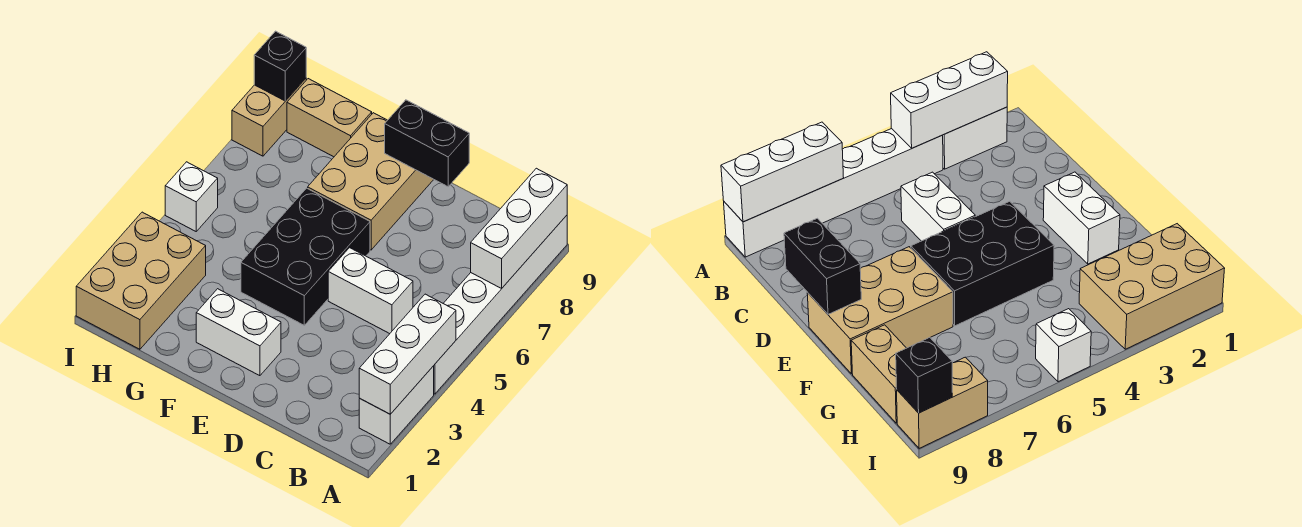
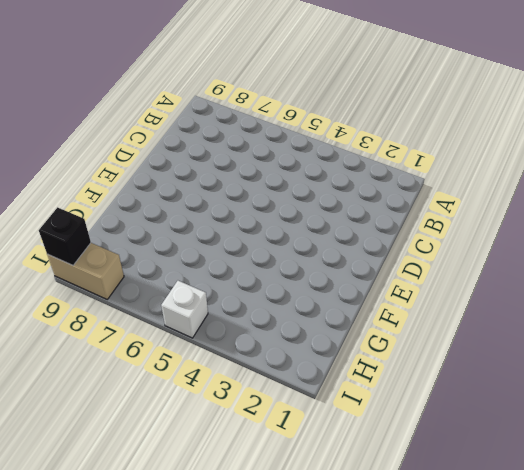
none -> white brick A2:A3 level 1
none -> white brick A4:A9 level 1
none -> white brick C5:D5 level 1

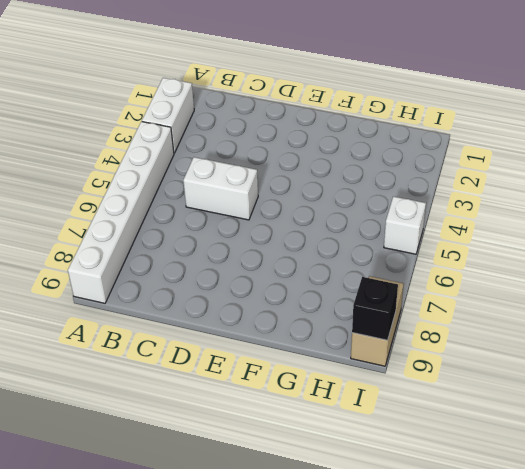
none -> white brick E2:F2 level 1
none -> black brick E4:F6 level 1
none -> tan brick E7:F9 level 1

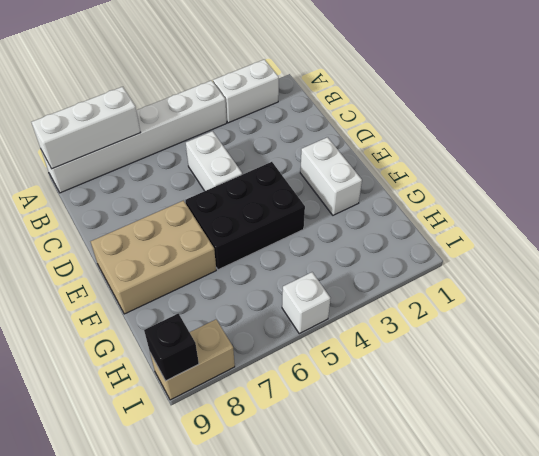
none -> tan brick G9:H9 level 1
none -> tan brick H1:I3 level 1
none -> white brick A2:A4 level 2

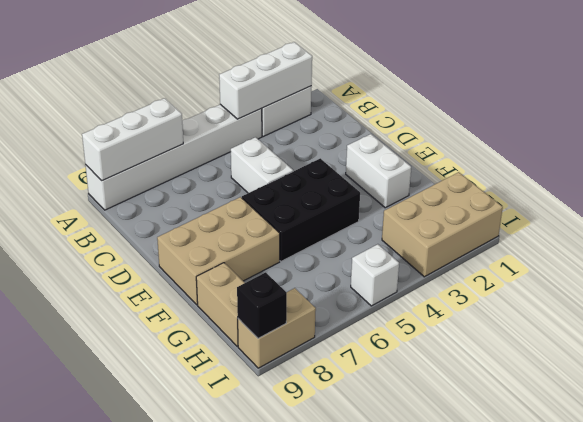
none -> black brick D9:E9 level 2

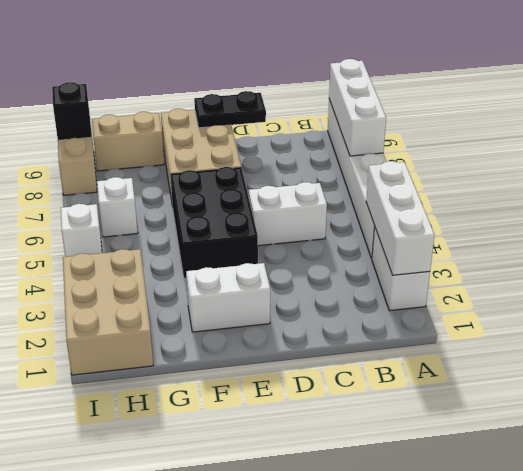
black plate D9:E9 level 2 -> black brick D9:E9 level 2
white brick H6 level 1 -> none

